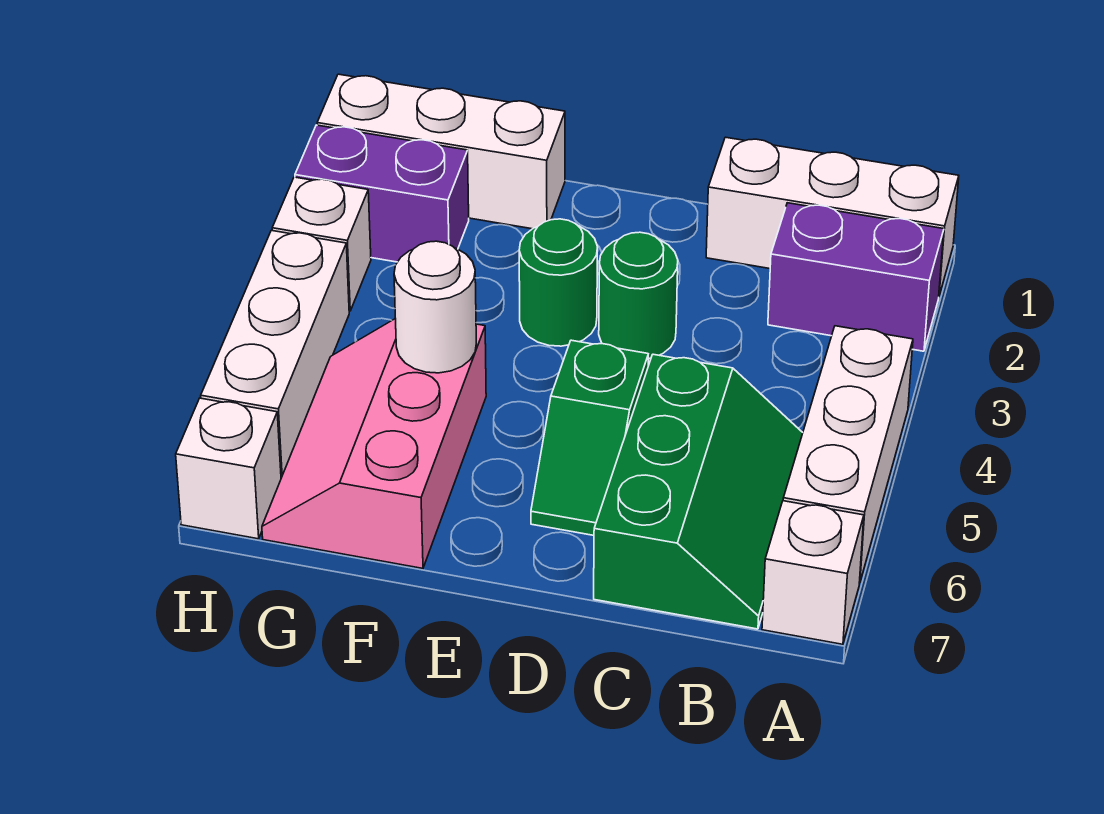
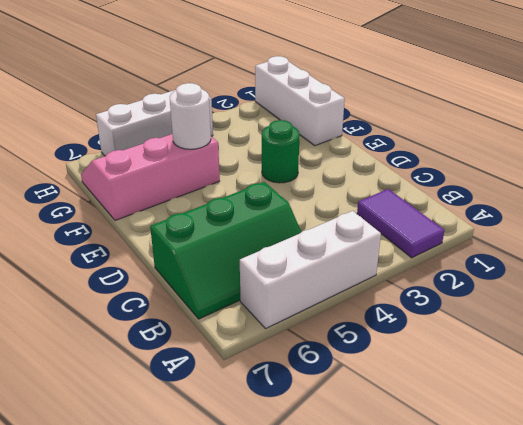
purple tile A2:B2 level 1 -> purple brick A2:B2 level 1
none -> white brick A1:C1 level 1
none -> white brick A7 level 1
none -> green round brick D3 level 1

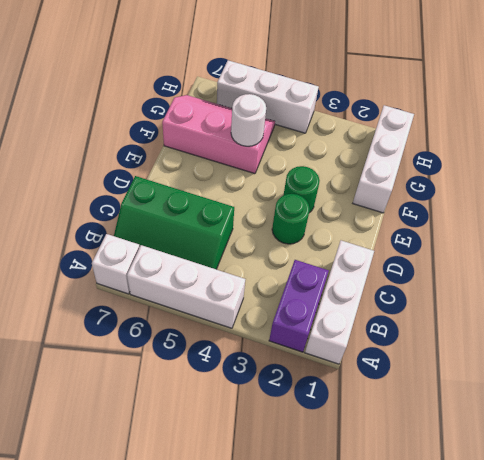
none -> green slope D5:D6 level 1 top 5
none -> purple brick G2:H2 level 1
none -> white brick H3 level 1

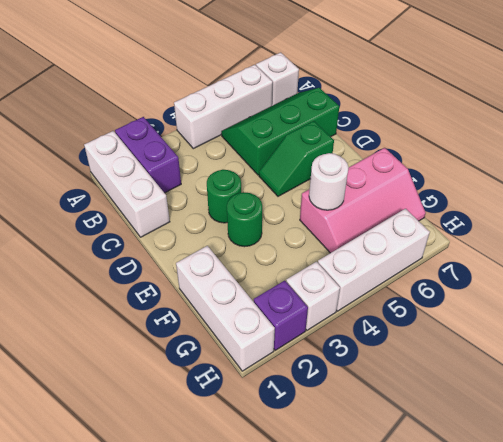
green slope D5:D6 level 1 top 6 -> green slope D5:D6 level 1 top 5
purple brick H2 level 1 -> purple brick G2:H2 level 1
none -> white brick H7 level 1

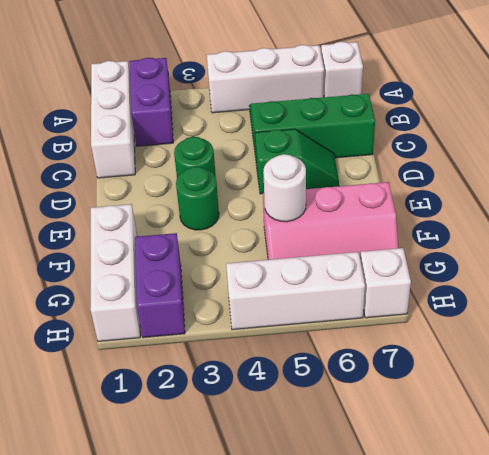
none -> white brick H3 level 1

